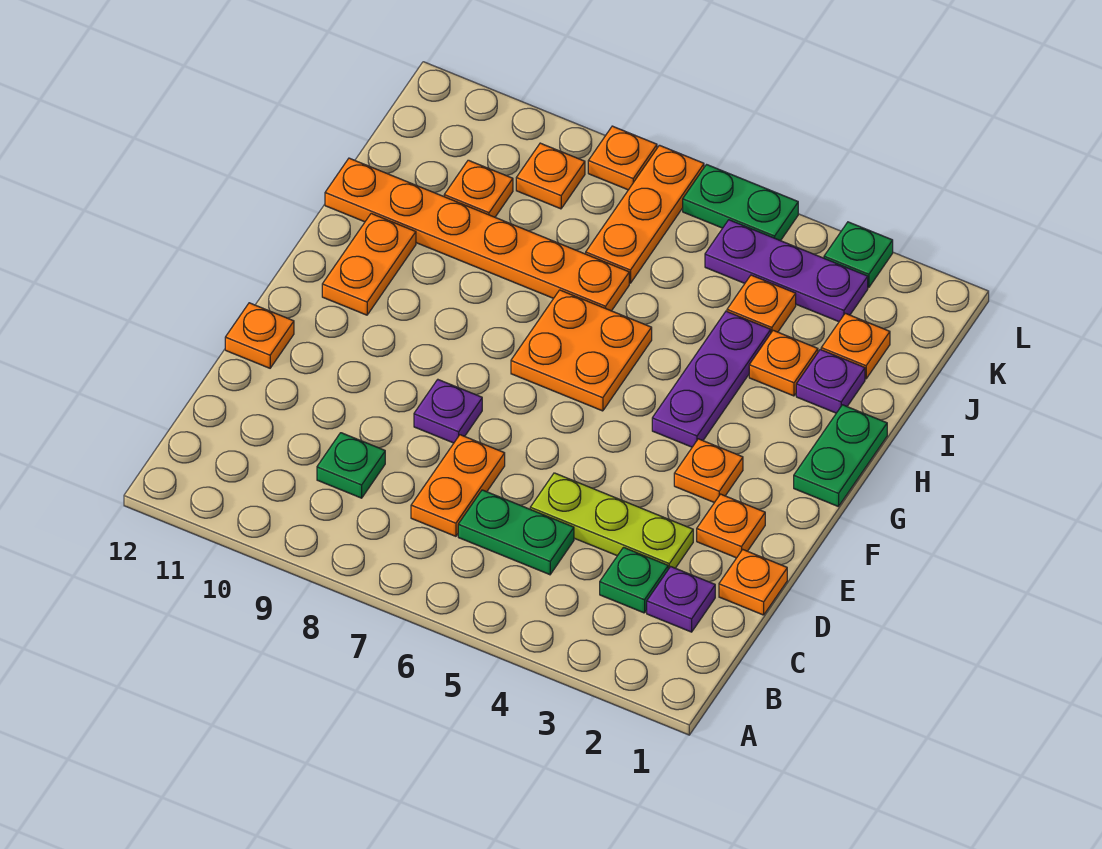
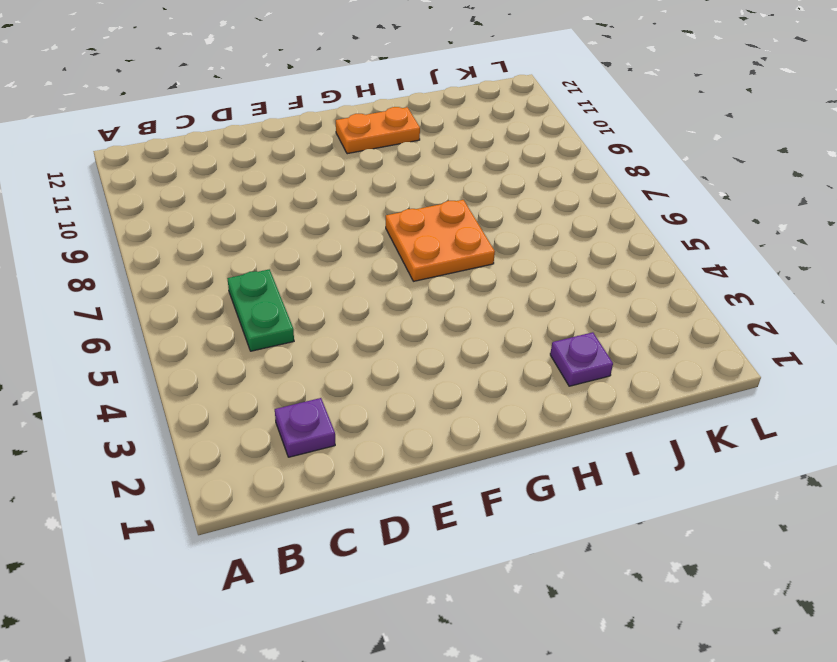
none -> green plate C3 level 1
none -> orange plate C7:D7 level 1
none -> green plate C9 level 1

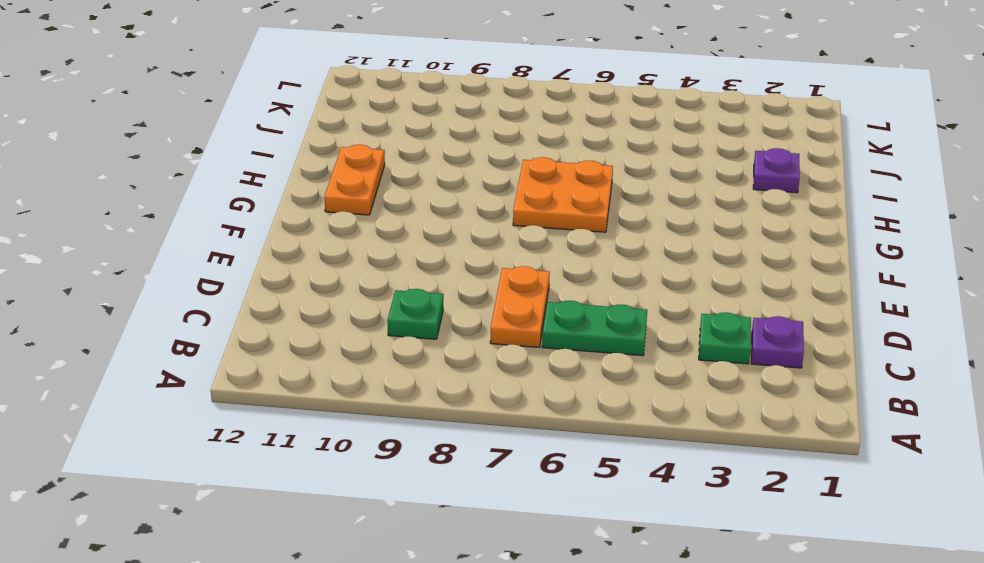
none -> orange plate D1 level 1
none -> lime plate D3:D5 level 1
none -> orange plate E2 level 1

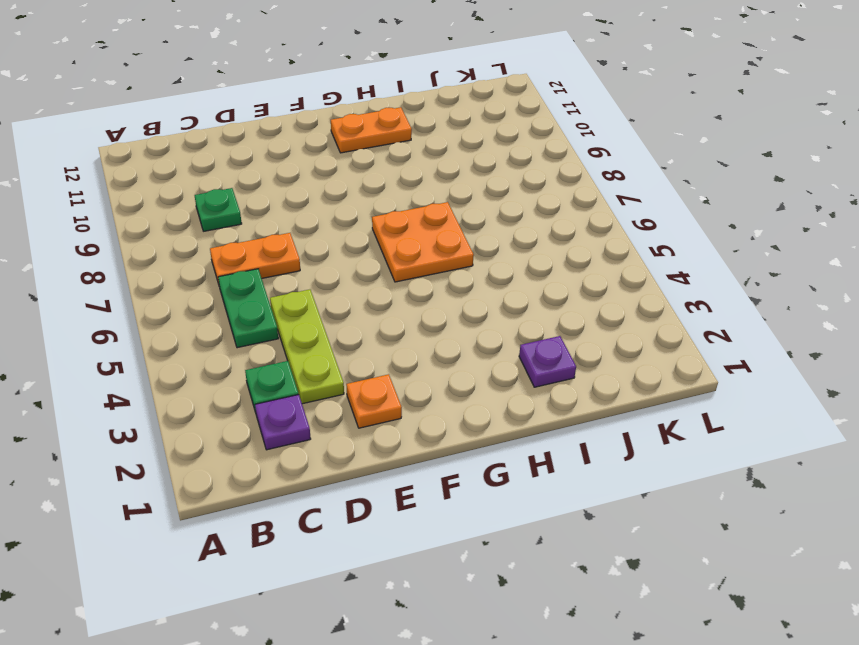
none -> orange plate D1 level 1
none -> purple plate E8 level 1
none -> orange plate E12 level 1

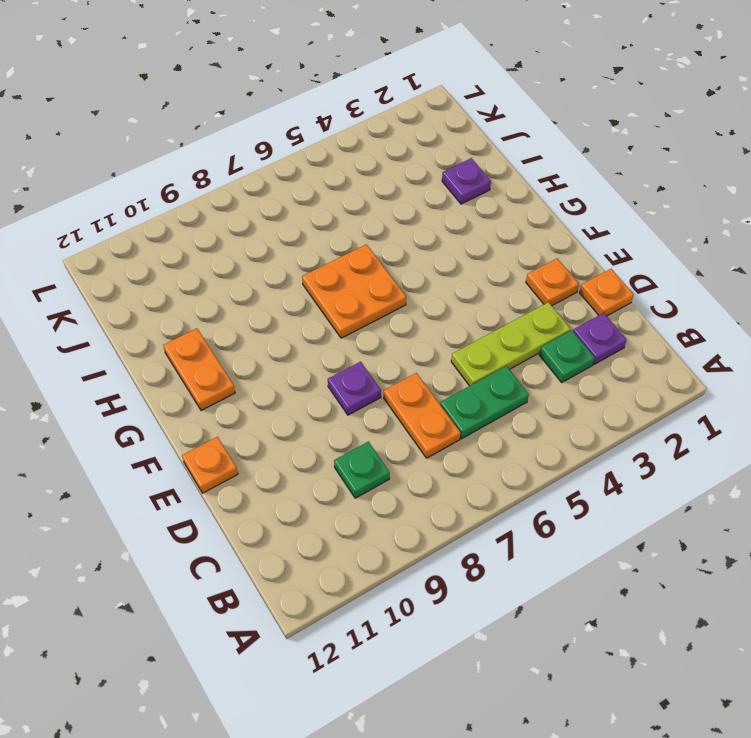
none -> orange plate F3 level 1
none -> green plate G1:H1 level 1
none -> purple plate G4:I4 level 1

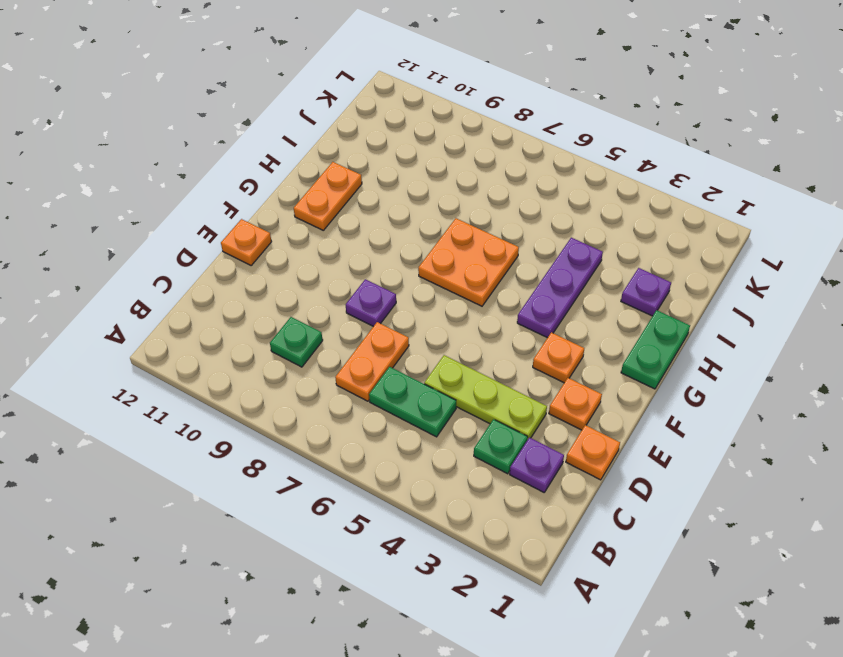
none -> orange plate I3 level 1
none -> orange plate I7:I12 level 1
none -> orange plate J2 level 1

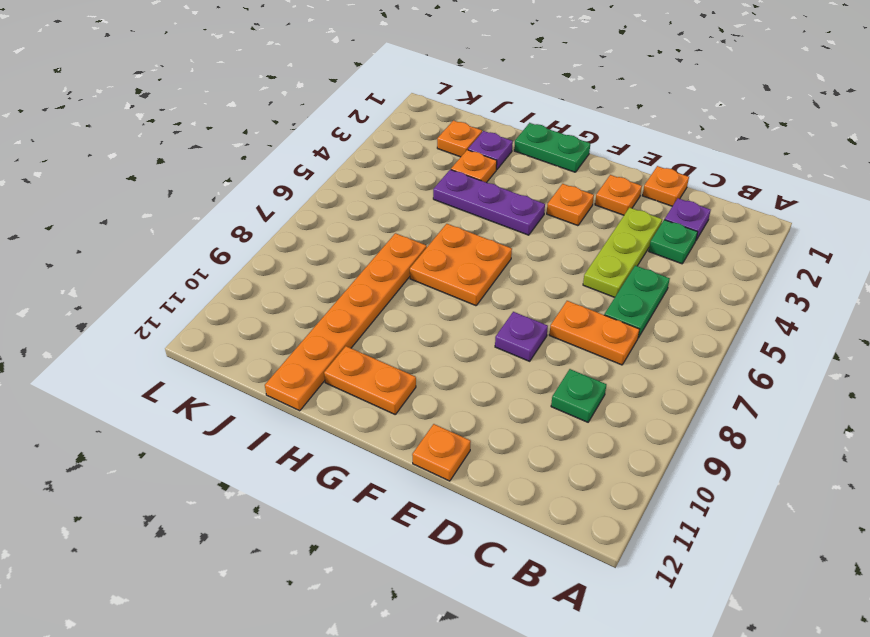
none -> orange plate J4 level 1
none -> orange plate J7:L7 level 1
none -> orange plate J10 level 1

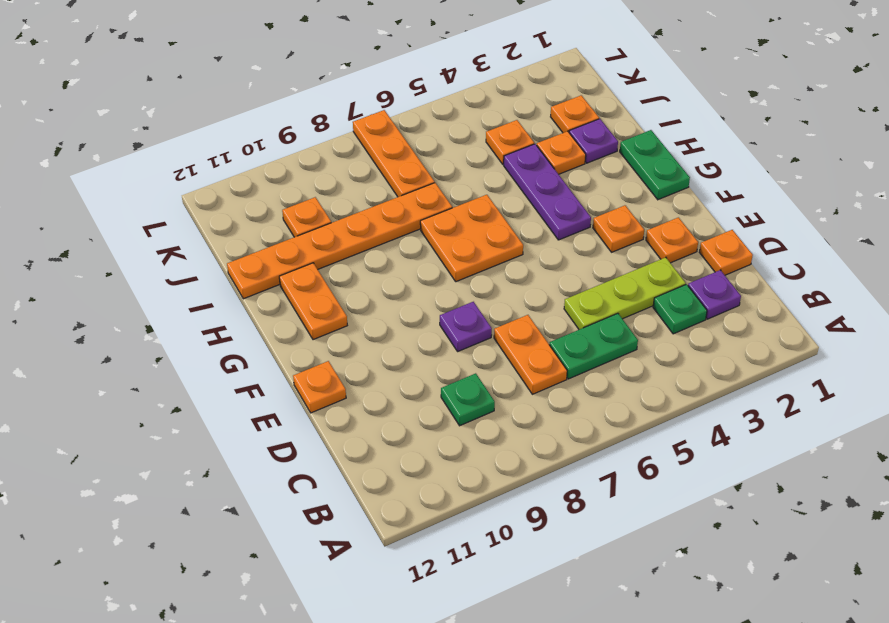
none -> purple plate K3:K5 level 1
none -> orange plate K9 level 1
none -> green plate L3 level 1

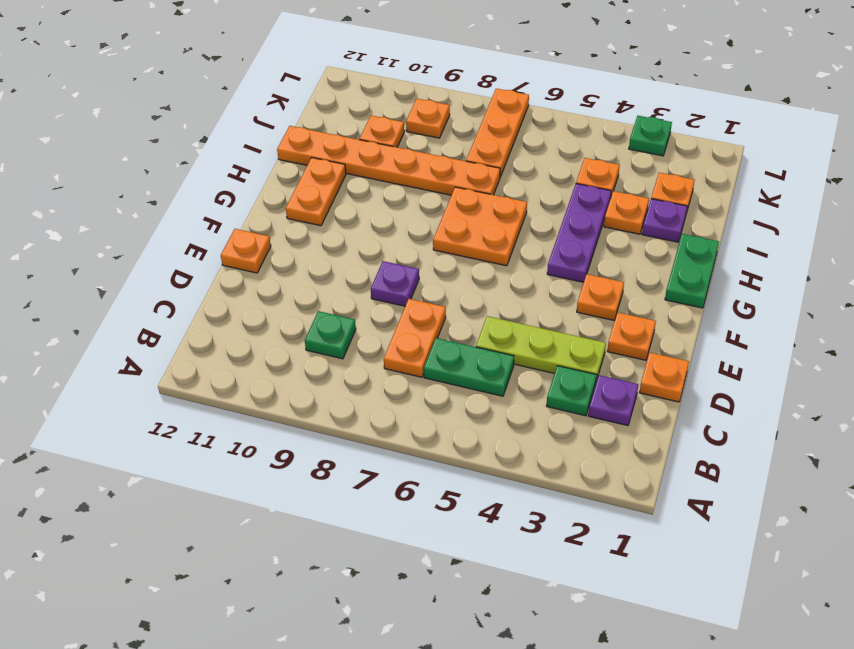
none -> purple plate K3:K5 level 1
none -> green plate L5:L6 level 1
none -> orange plate L8 level 1

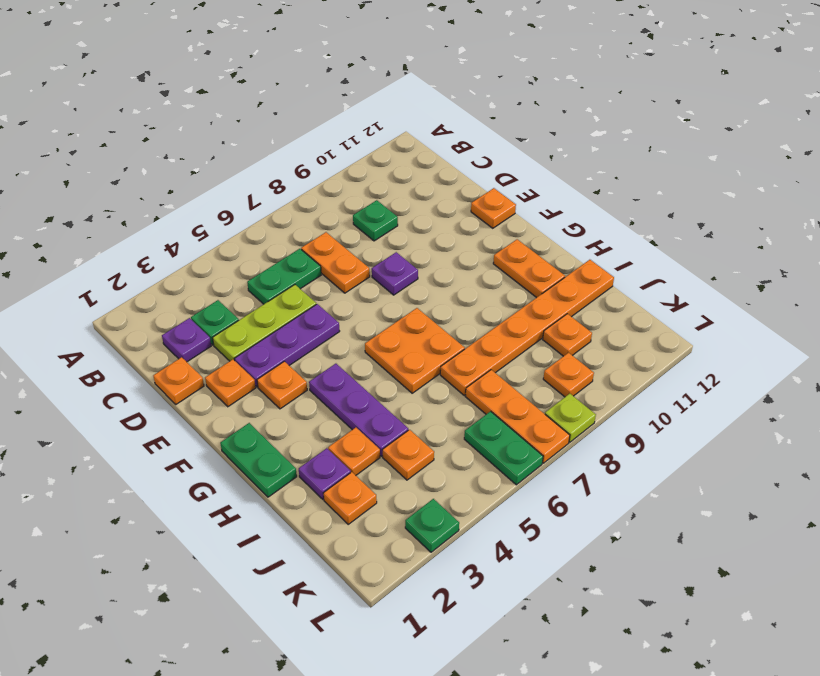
purple plate E3:E5 level 1 -> purple plate K3:K5 level 1
green plate K6:L6 level 1 -> green plate L5:L6 level 1
lime plate L8 level 1 -> orange plate L8 level 1

